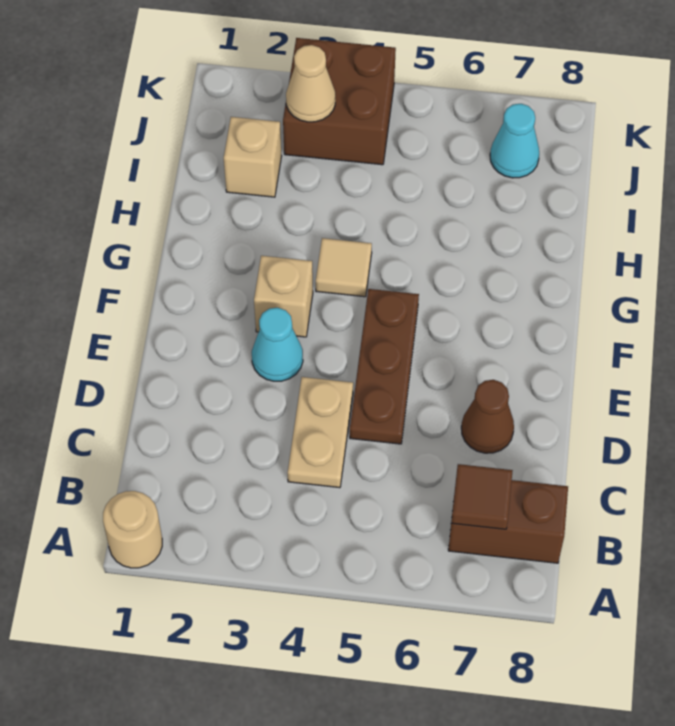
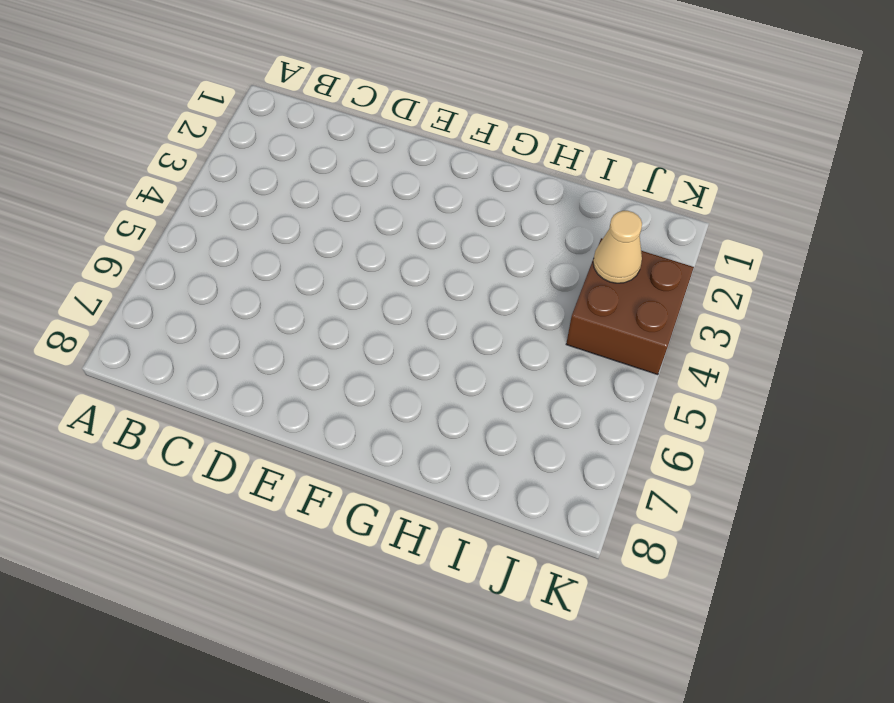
none -> tan round brick A1 level 1
none -> brown brick B7:B8 level 1
none -> tan plate C4:D4 level 1

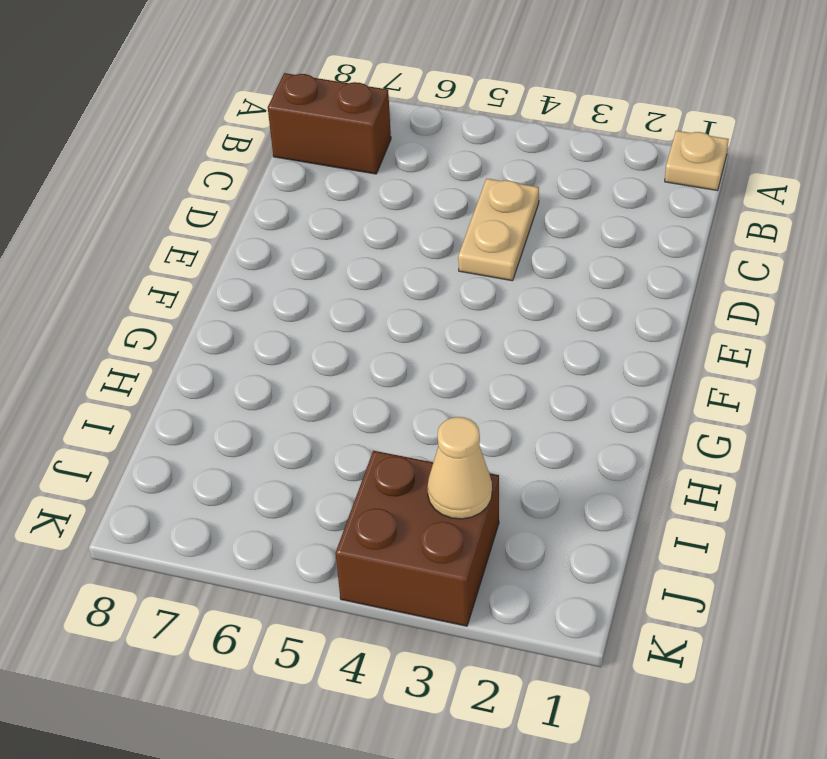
tan plate A1 level 1 -> tan round brick A1 level 1
none -> brown plate D5:F5 level 1
none -> brown cone D7 level 1
none -> cyan cone E3 level 1

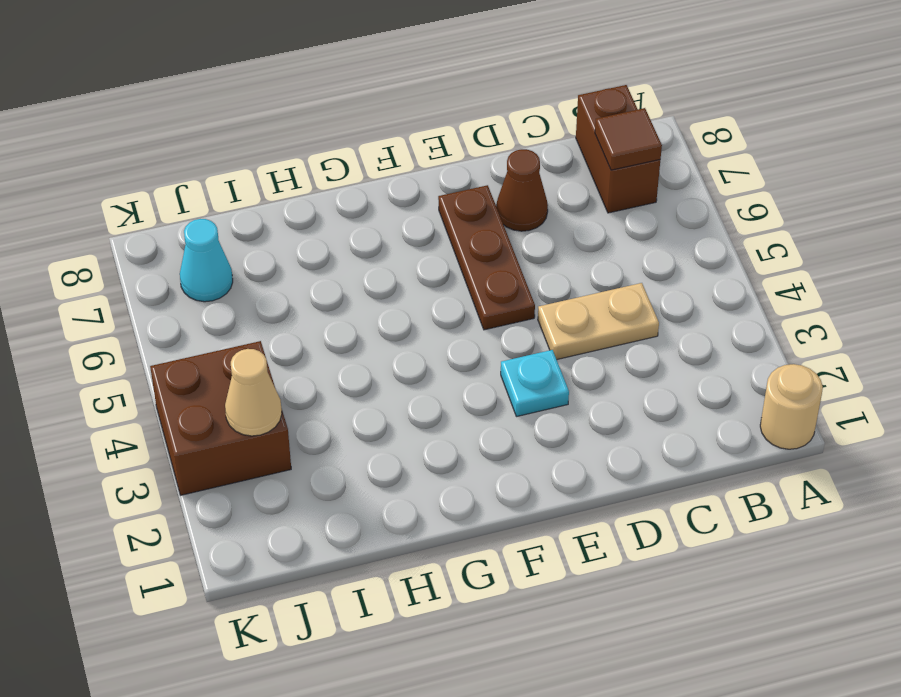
cyan plate E3 level 1 -> cyan cone E3 level 1
brown plate E5:E7 level 1 -> brown plate D5:F5 level 1
none -> tan brick F3 level 1
none -> tan tile G4 level 1
none -> tan brick I2 level 1

